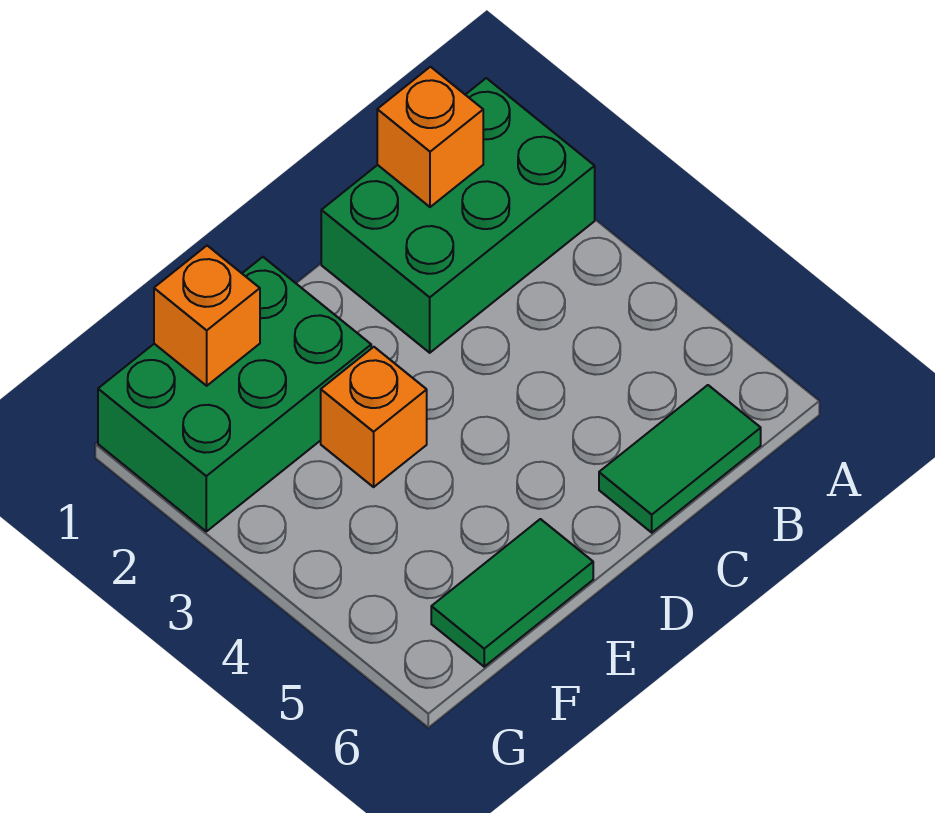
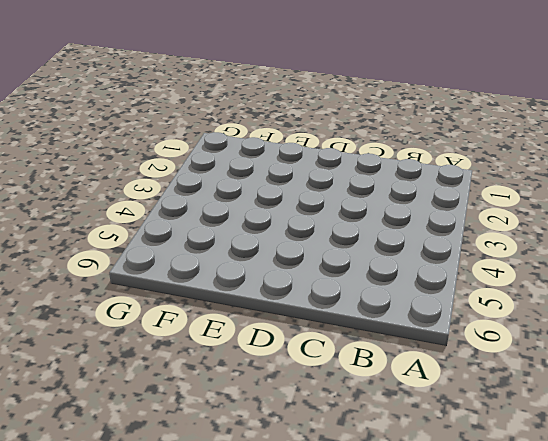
none -> green brick A1:C2 level 1
none -> green tile B6:C6 level 1

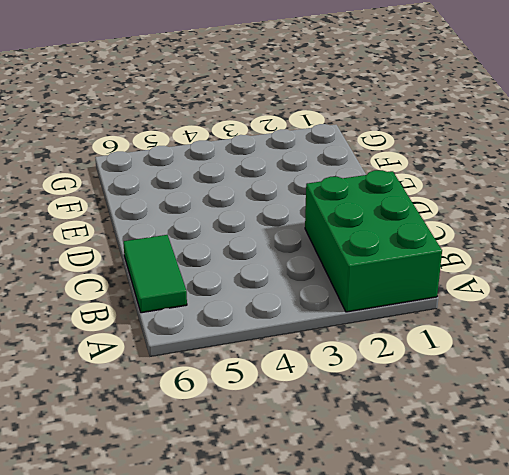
none -> green brick E1:G2 level 1
none -> orange brick E3 level 1

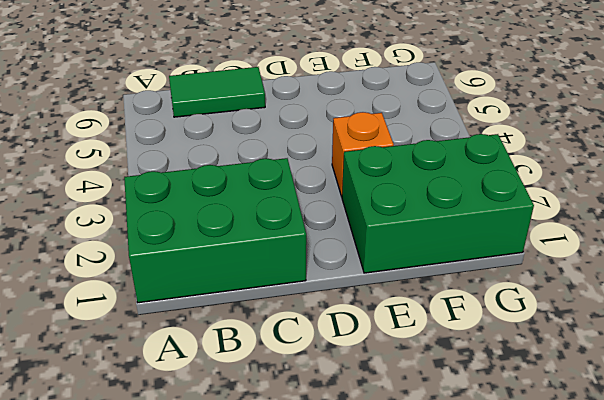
none -> green tile E6:F6 level 1
none -> orange brick B1 level 2

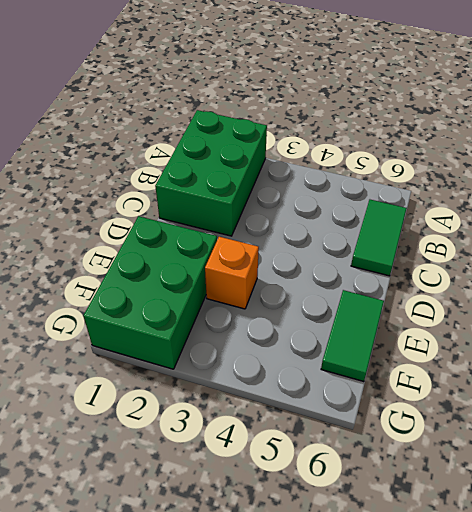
none -> orange brick B1 level 2
none -> orange brick F1 level 2

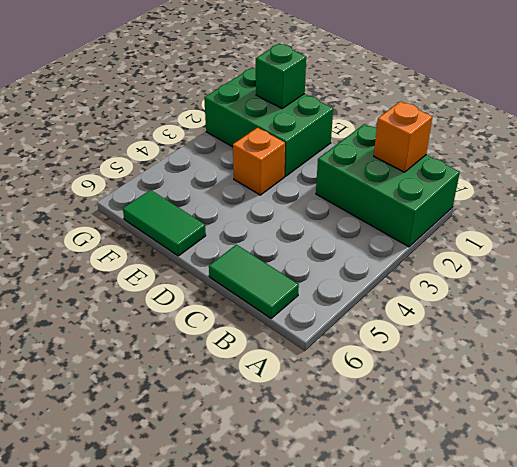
green brick F1 level 2 -> orange brick F1 level 2

